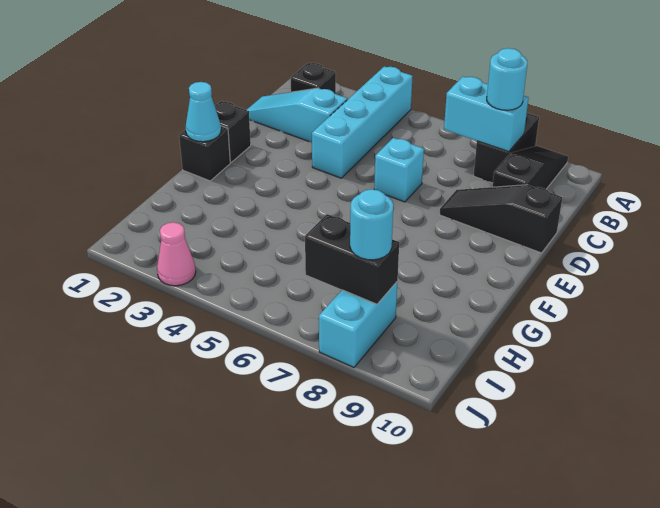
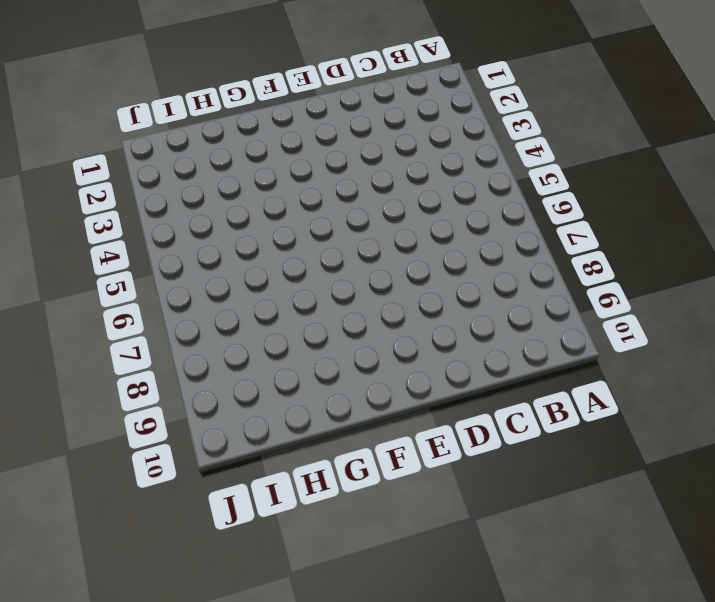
none -> cyan brick A4:D4 level 1
none -> black brick A8:B8 level 1
none -> black slope A9:C9 level 1 top C

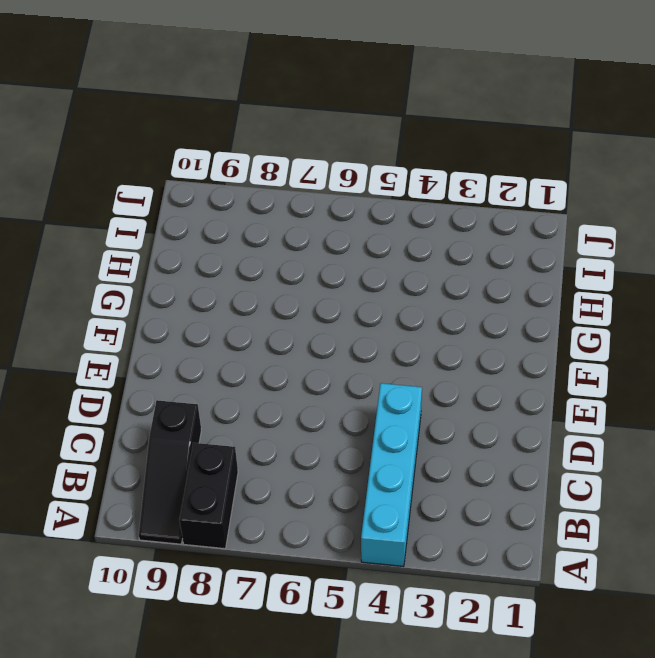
none -> black brick B2 level 1
none -> cyan slope C1:C3 level 1 top 3
none -> cyan brick D6 level 1

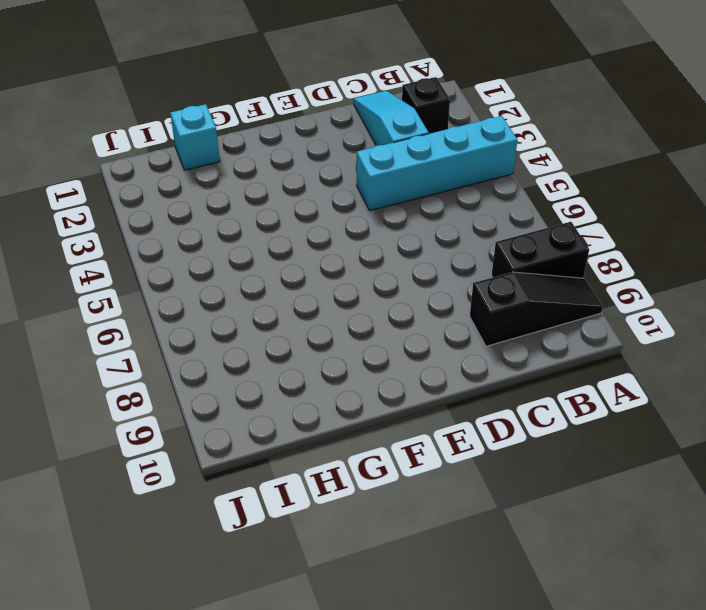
cyan brick H1 level 1 -> cyan brick D6 level 1
none -> black slope D8:D10 level 1 top 10
none -> black brick E1 level 1
none -> black brick F1 level 1

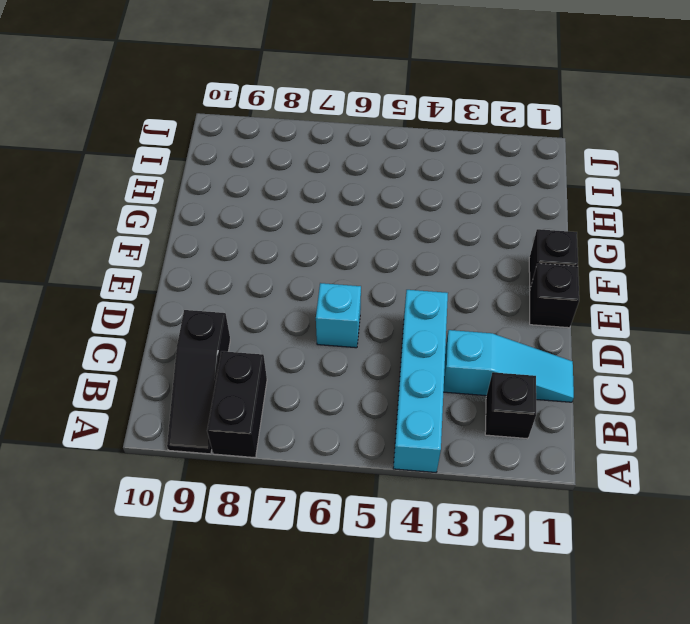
none -> black slope D8:D10 level 1 top 10
none -> cyan brick I8:J8 level 1
none -> pink cone J3 level 1

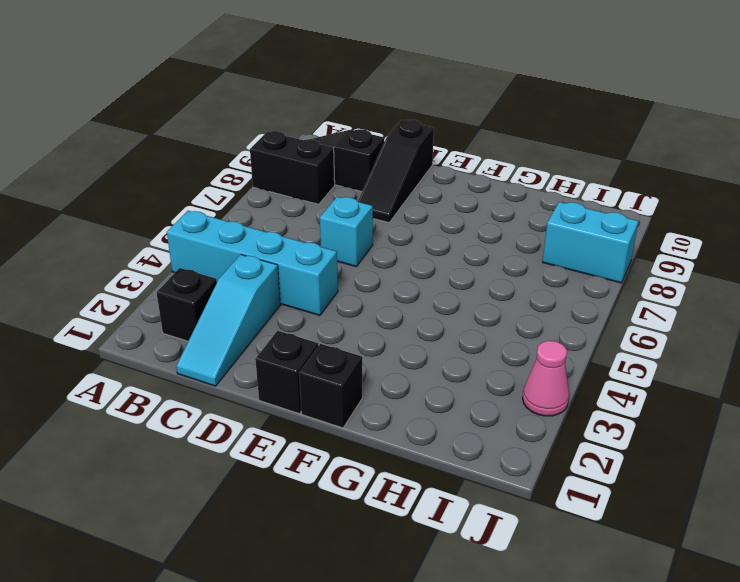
none -> cyan brick B7:B8 level 2
none -> cyan cone F1 level 2
none -> black brick I7:I8 level 2

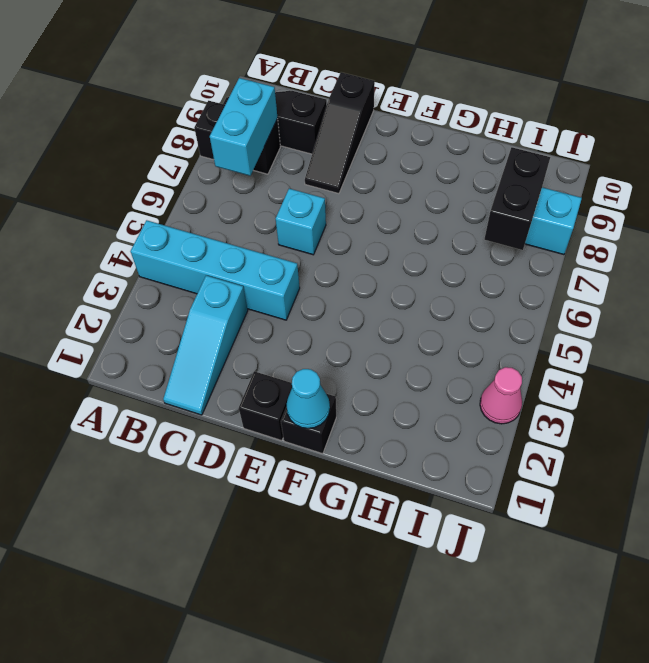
none -> black brick B2 level 1
none -> cyan round brick B8 level 3
none -> cyan round brick I8 level 3

